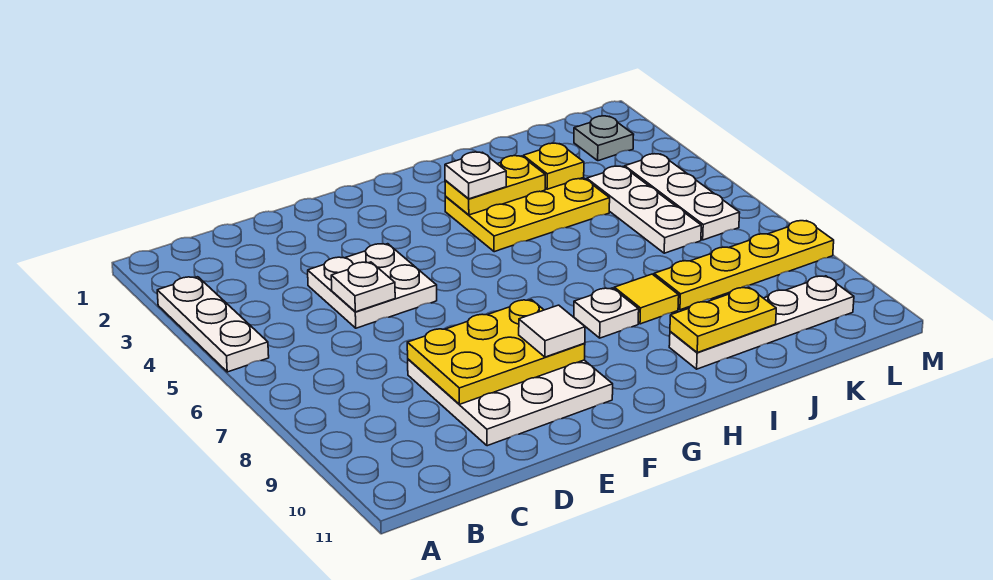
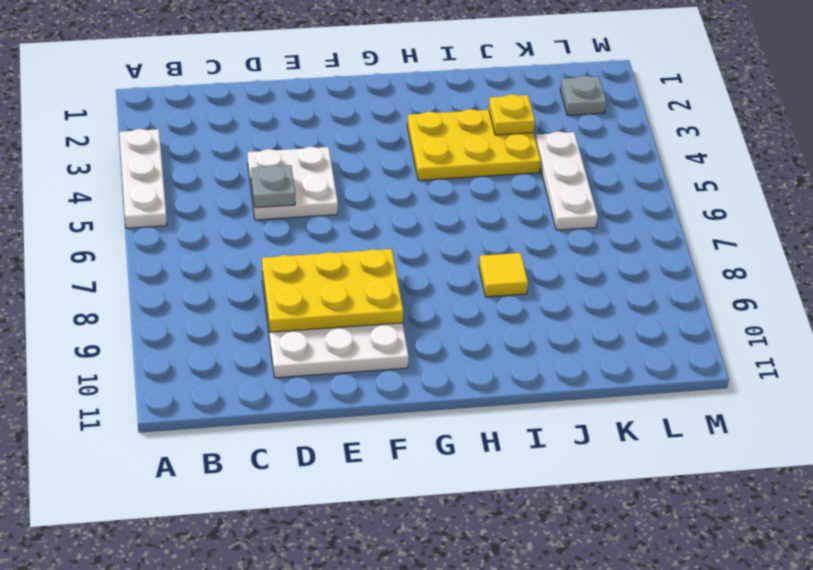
grey plate D5 level 2 -> white plate D5 level 2
none -> white plate H8 level 1
none -> white plate I10:L10 level 1
none -> yellow plate J8:M8 level 1

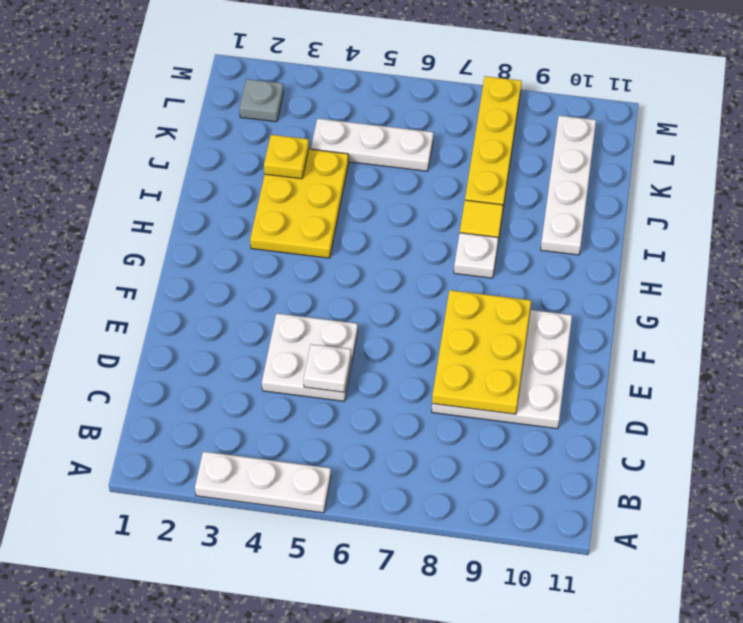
none -> white plate L4:L6 level 1
none -> yellow plate H3:I3 level 2
none -> yellow plate I10:J10 level 2

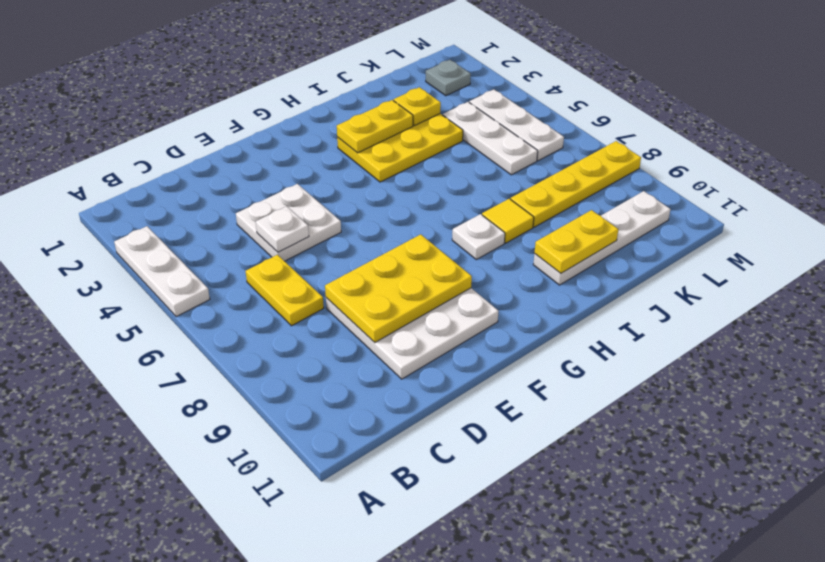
yellow plate C6:C7 level 1 -> none
none -> white tile F9 level 3
none -> white plate H3 level 3

